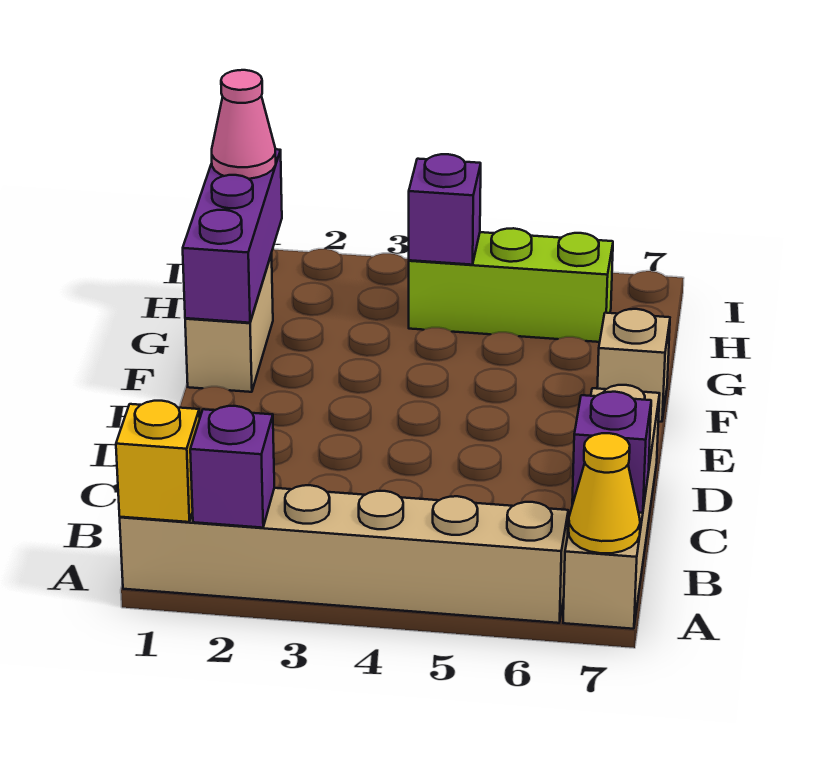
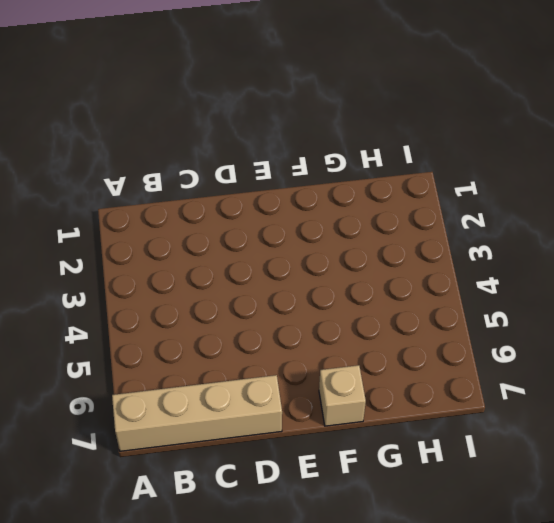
none -> tan brick A1:A6 level 1
none -> tan brick F1:G1 level 1
none -> lime brick H4:H6 level 1

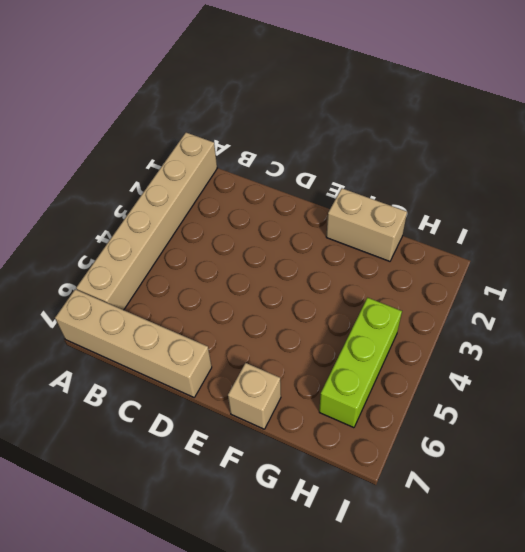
none -> yellow brick A1 level 2
none -> purple brick A2 level 2
none -> yellow cone A7 level 2

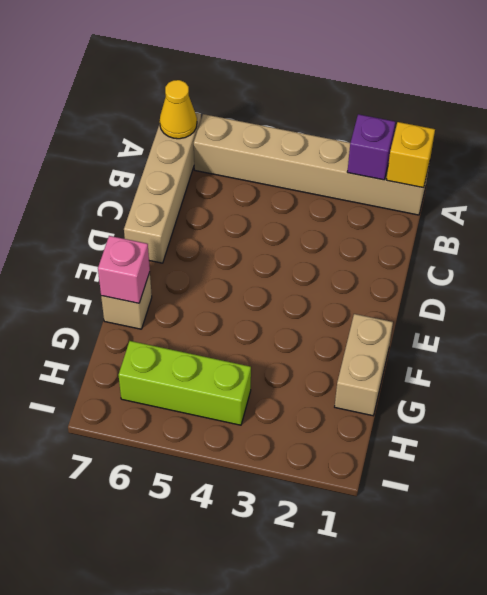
pink brick F7 level 2 -> none
none -> purple brick B7 level 2
none -> purple brick F1:H1 level 2
none -> purple brick H4 level 2

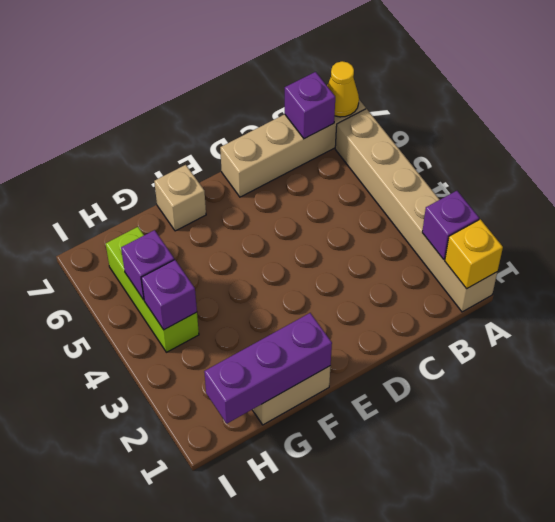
purple brick H5 level 2 -> none
none -> pink cone H1 level 3

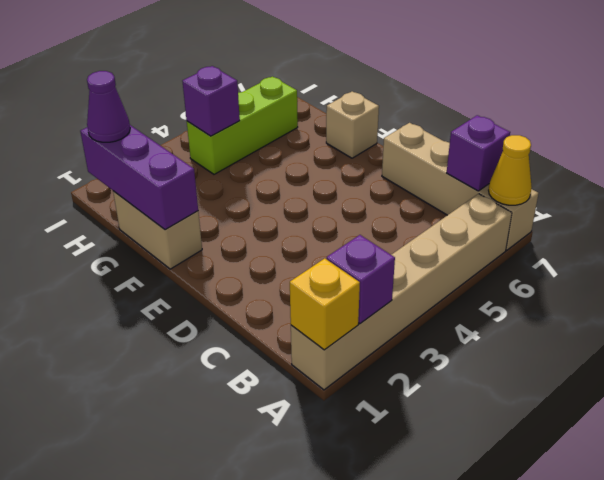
purple cone H1 level 3 -> pink cone H1 level 3

